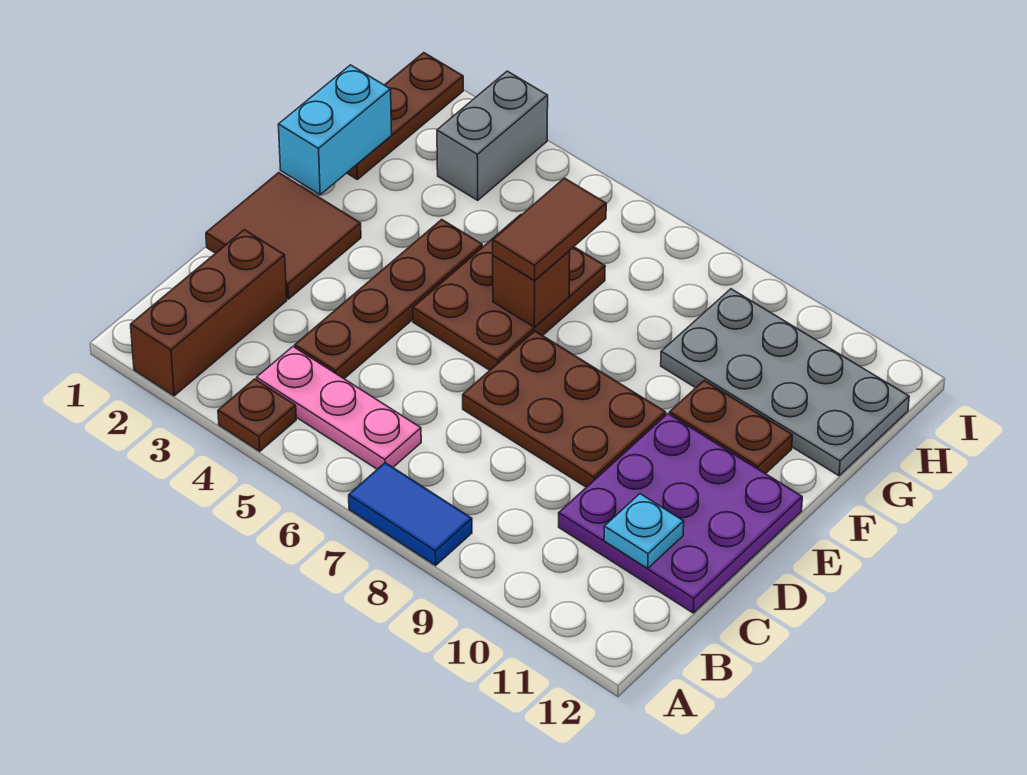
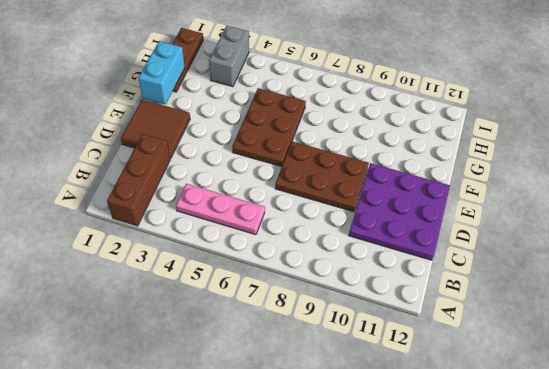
none -> brown plate A4 level 1
none -> blue tile A7:A8 level 1
none -> brown plate C4:F4 level 1

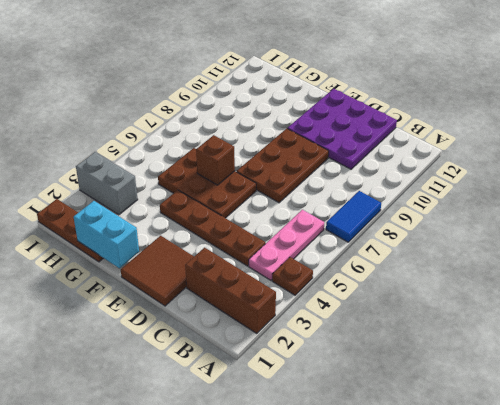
none -> brown plate F10:F11 level 1
none -> grey plate G9:H12 level 1
none -> cyan plate C11 level 2

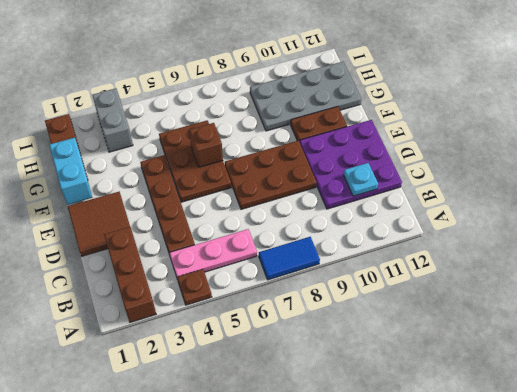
none -> brown tile F6:G6 level 3

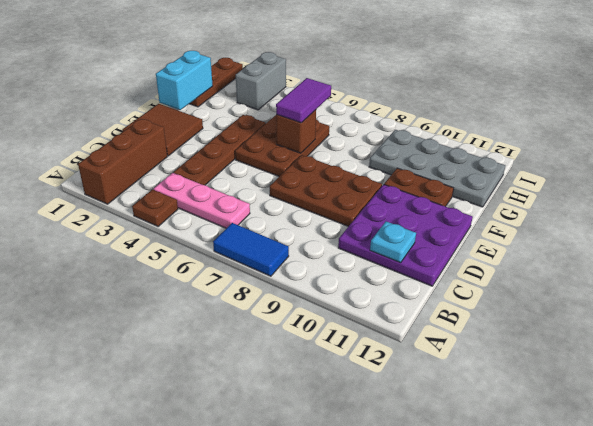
purple tile F6:G6 level 3 -> brown tile F6:G6 level 3

